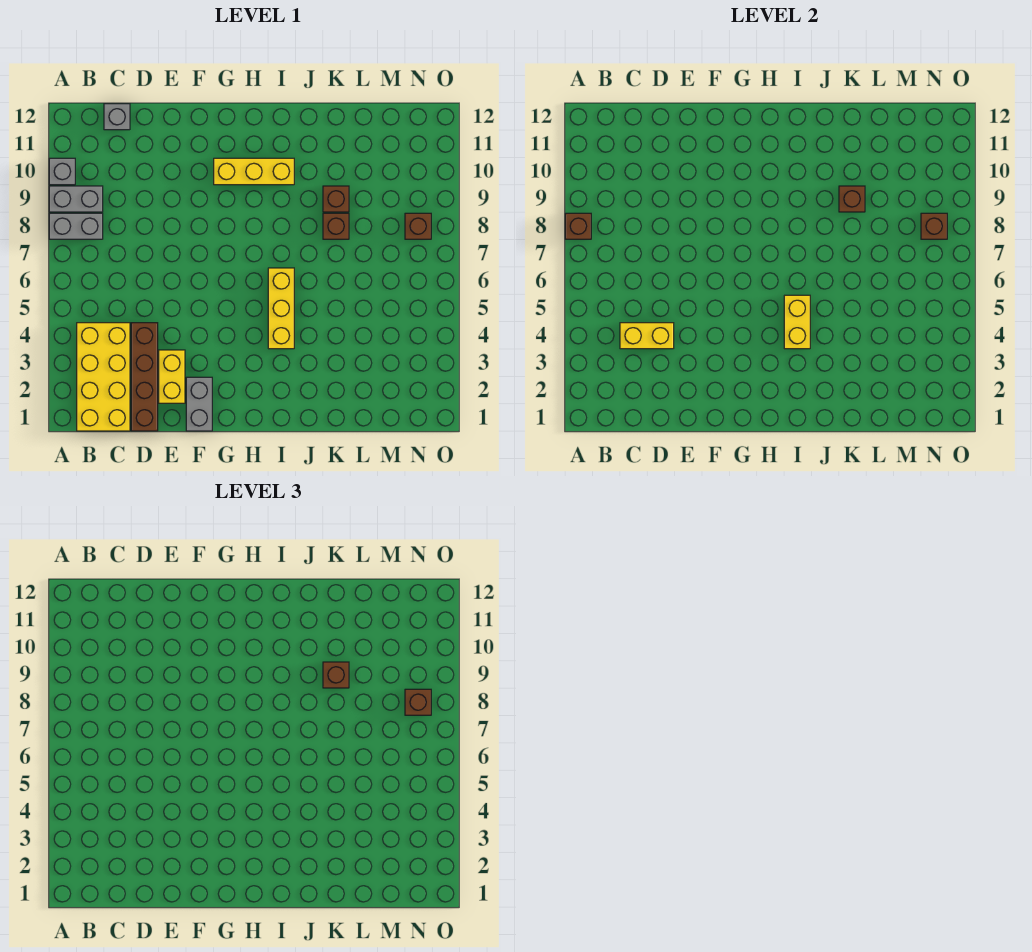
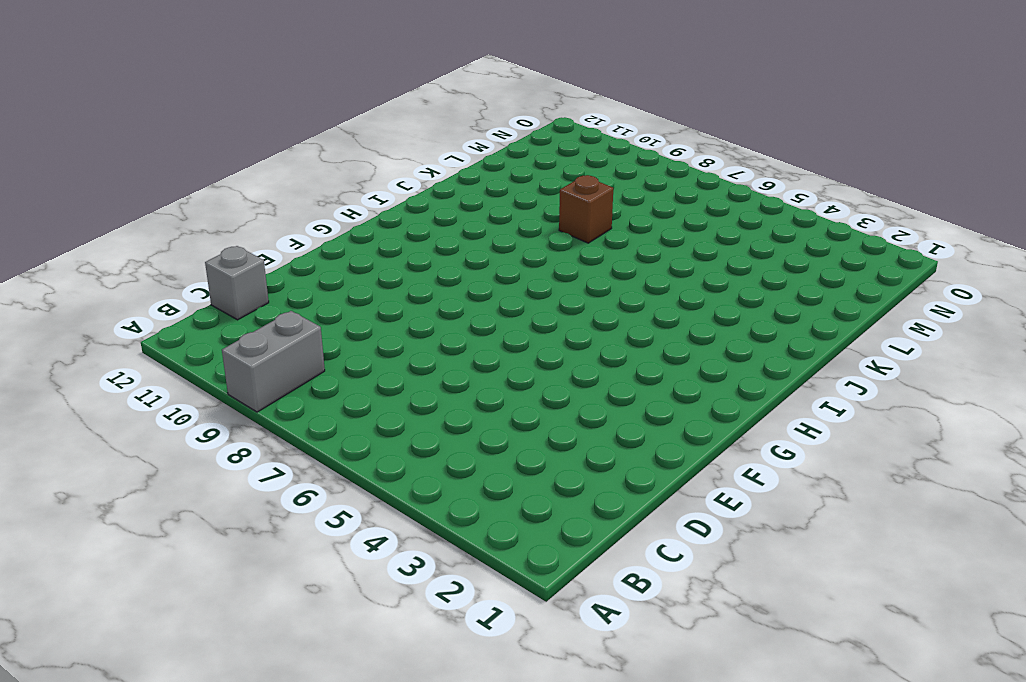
none -> grey brick A8:B8 level 1
none -> grey brick A10 level 1
none -> yellow brick B1:C4 level 1

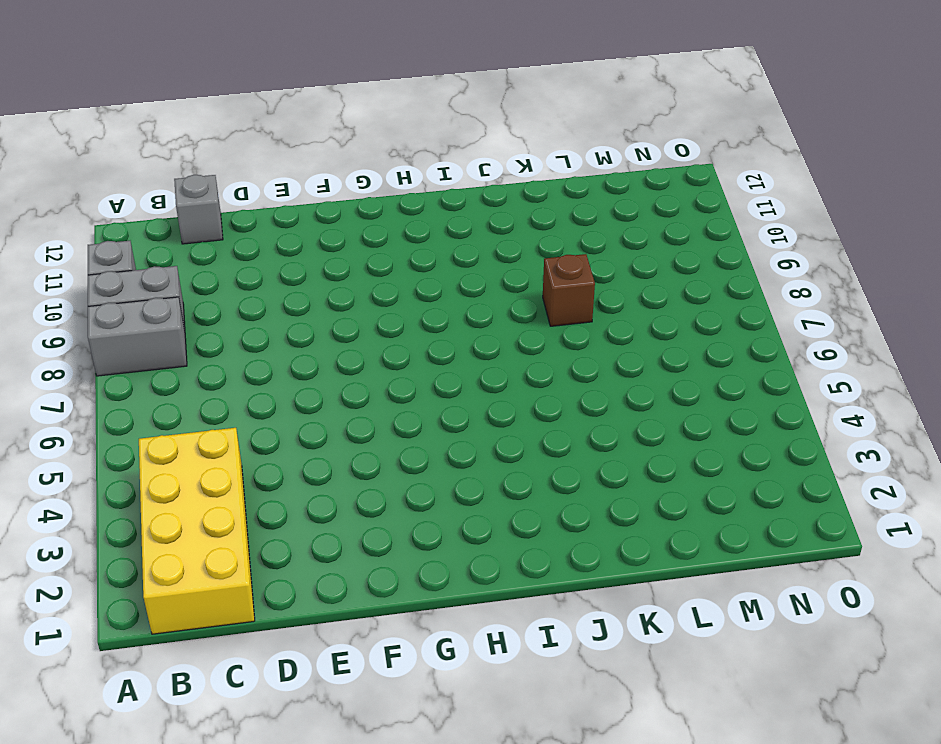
none -> brown brick D1:D4 level 1
none -> yellow brick E2:E3 level 1
none -> grey brick F1:F2 level 1

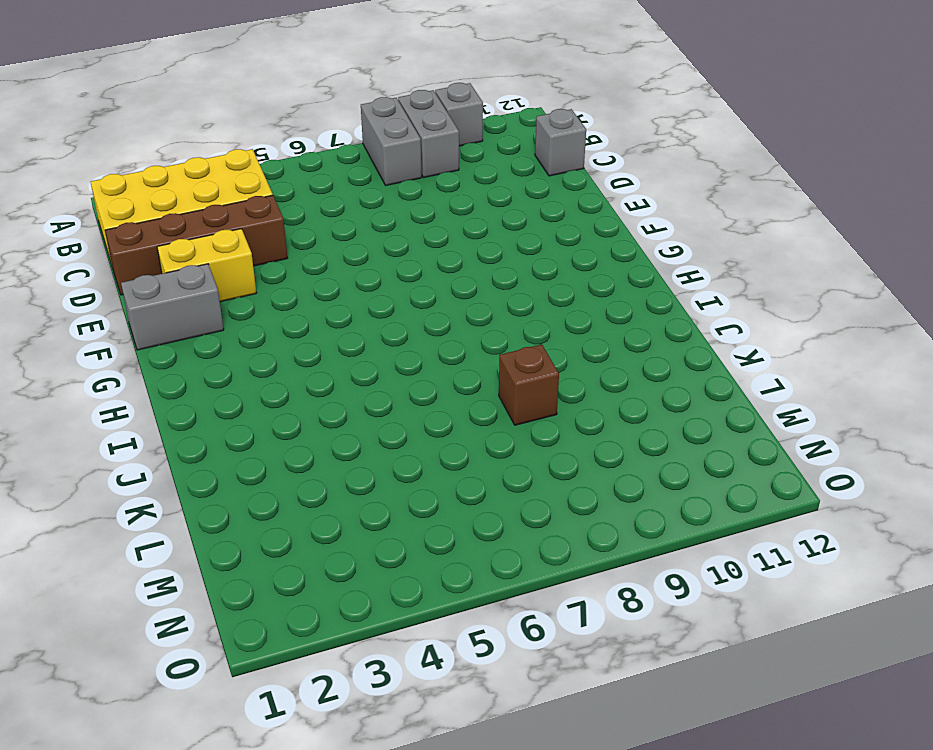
none -> yellow brick G10:I10 level 1
none -> yellow brick I4:I6 level 1
none -> brown brick K9 level 1

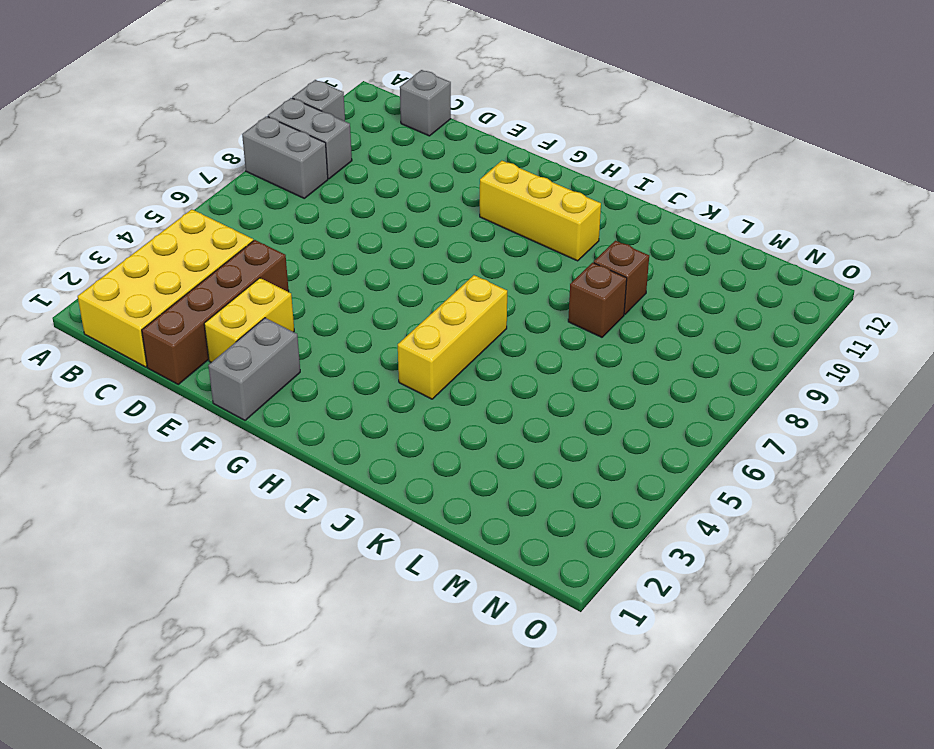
none -> brown brick N8 level 1
none -> brown brick A8 level 2
none -> yellow brick C4:D4 level 2

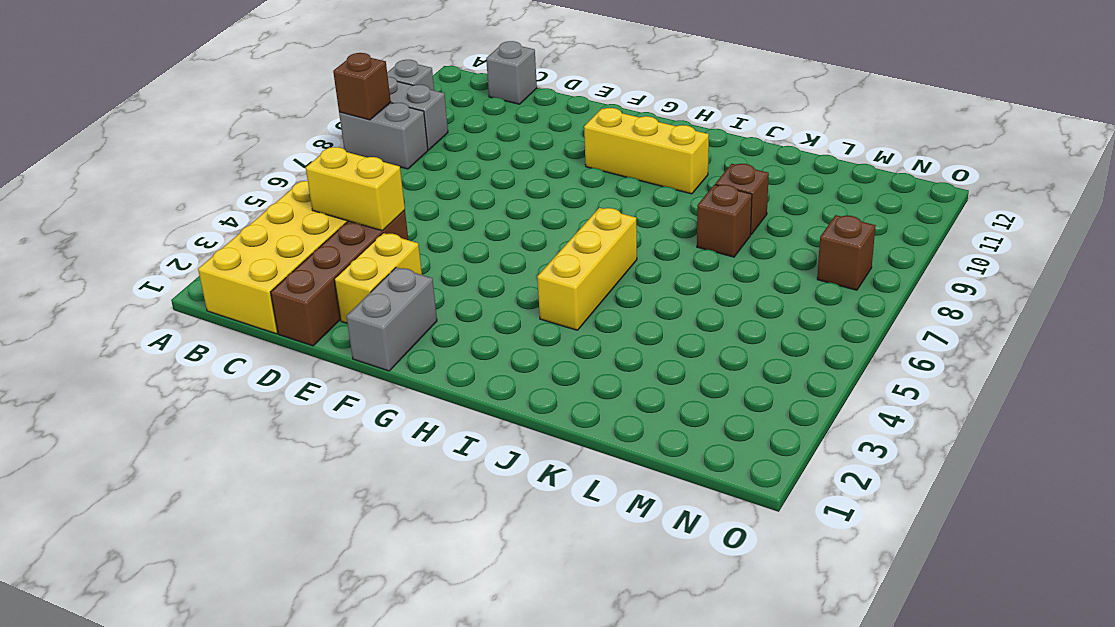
none -> yellow brick I4:I5 level 2
none -> brown brick K9 level 2
none -> brown brick N8 level 2

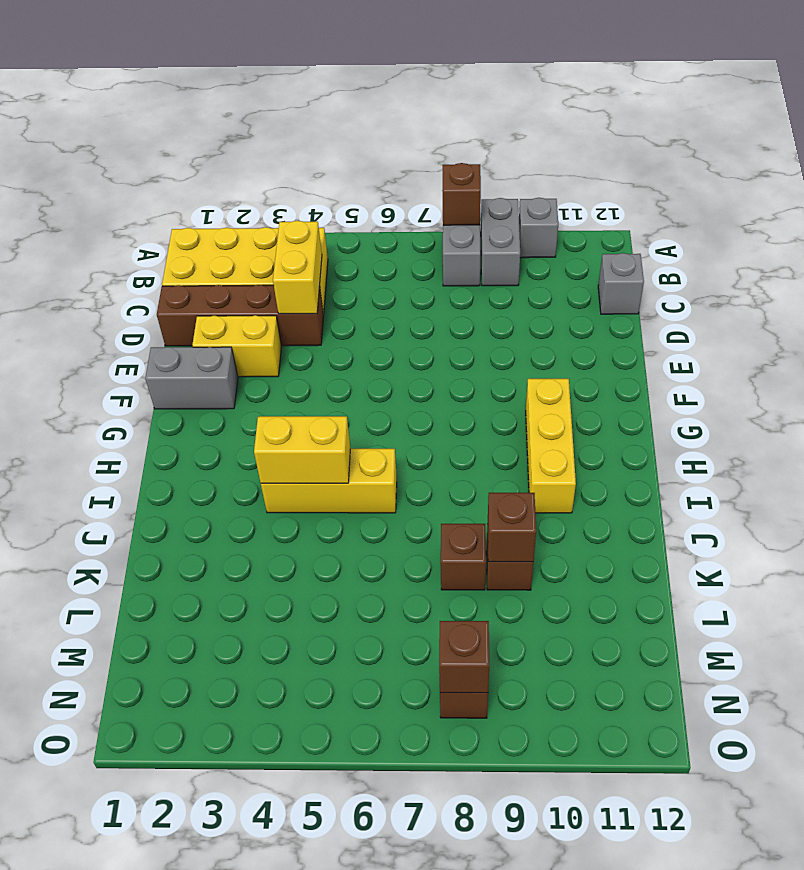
none -> brown brick K9 level 3
none -> brown brick N8 level 3

